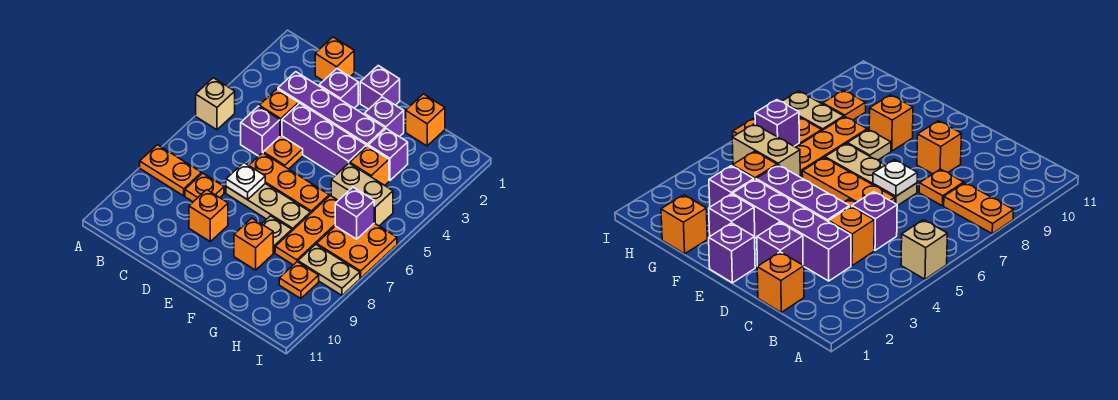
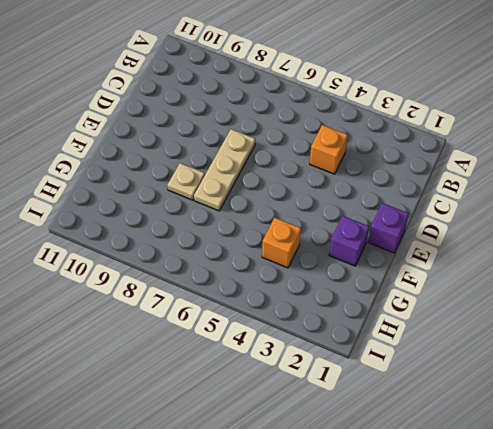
none -> tan brick A5 level 1
none -> orange plate A8:B8 level 1
none -> orange brick C1 level 1

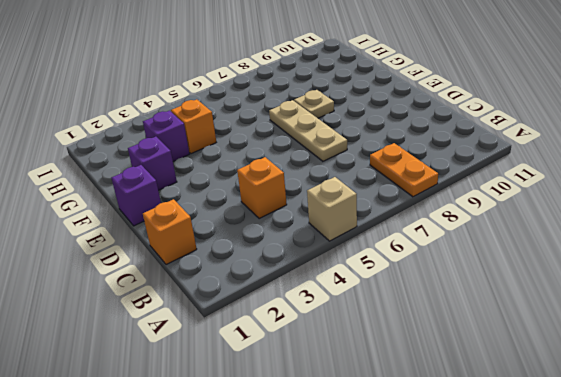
none -> purple brick C3:F3 level 1
none -> purple brick C5 level 1
none -> orange plate C8 level 1

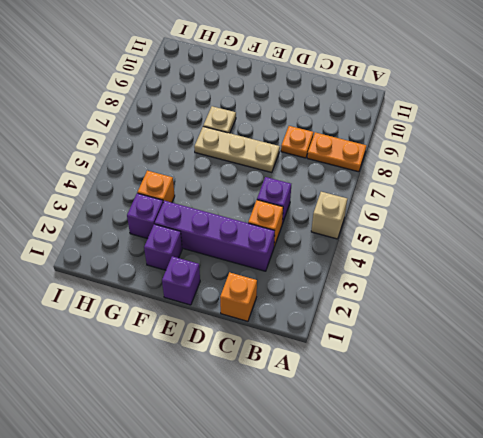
none -> purple brick D2 level 1
none -> purple brick D4:F4 level 1
none -> orange plate D5 level 1

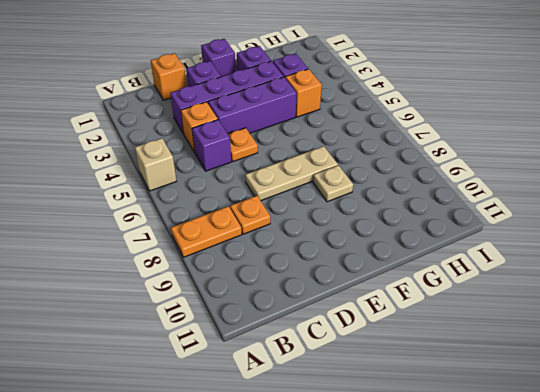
none -> orange plate D6:F6 level 1
none -> orange brick D9 level 1
none -> orange brick F9 level 1

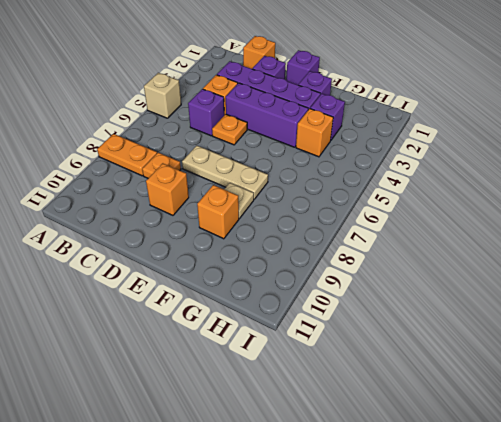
none -> orange plate D6:F6 level 1
none -> orange brick G1 level 1
none -> tan brick G5:H5 level 1

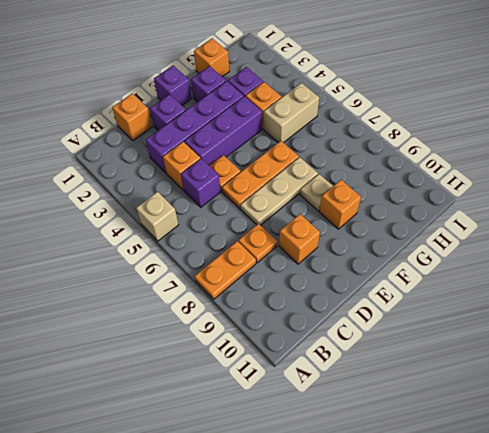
none -> orange plate G6:G8 level 1
none -> orange plate H6:I7 level 1
none -> tan plate H8:I8 level 1

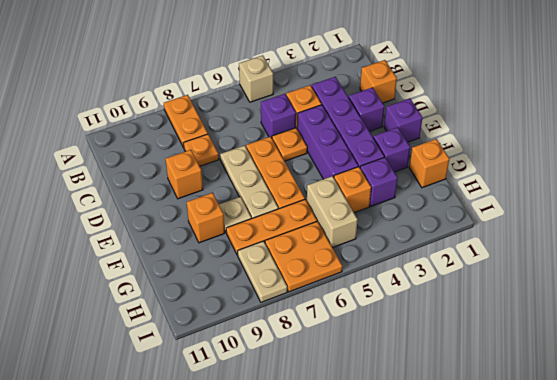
none -> orange plate H9 level 1
none -> white plate D7 level 2
none -> purple brick H6 level 2

